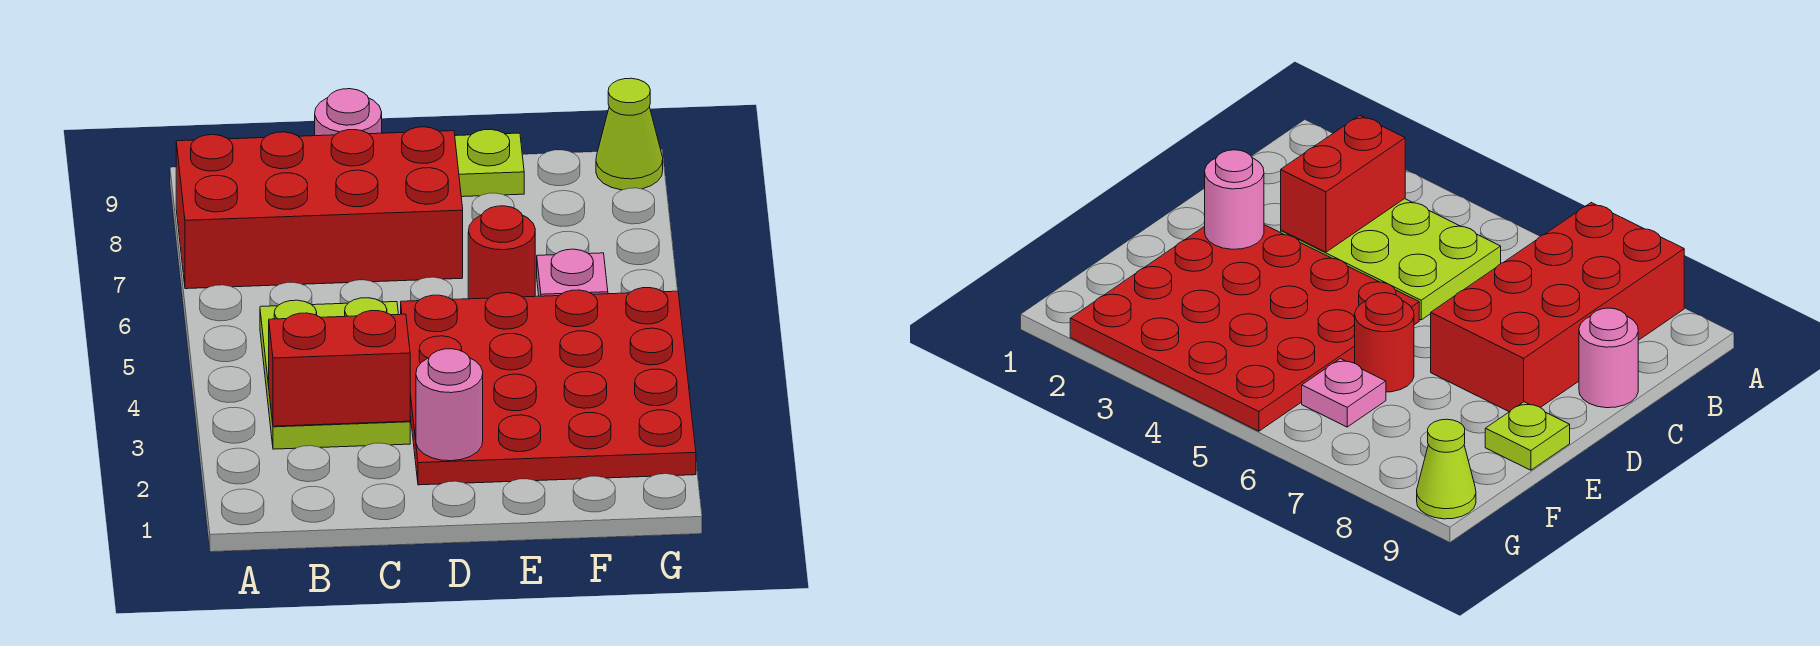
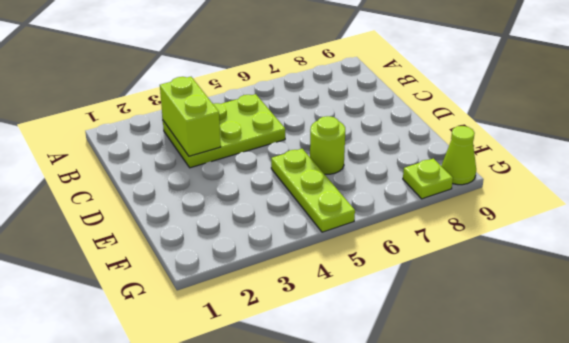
lime brick B3:C3 level 2 -> red brick B3:C3 level 2
lime plate E5:G5 level 1 -> red plate D2:G5 level 1
lime round brick E6 level 1 -> red round brick E6 level 1
lime plate G8 level 1 -> lime plate E9 level 1
none -> red brick A7:D8 level 1
none -> pink round brick C9 level 1

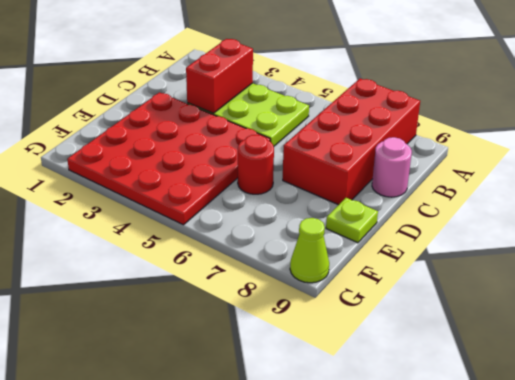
none -> pink plate F6 level 1
none -> pink round brick D2 level 2

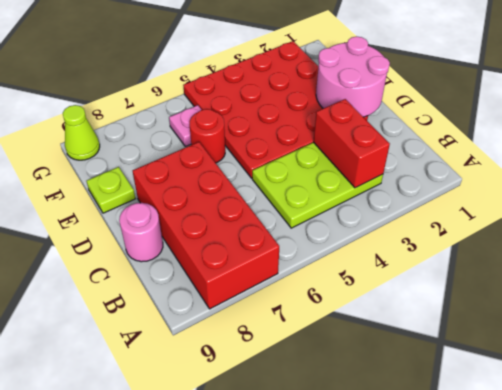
pink round brick D1:E2 level 2 -> pink round brick D2 level 2

